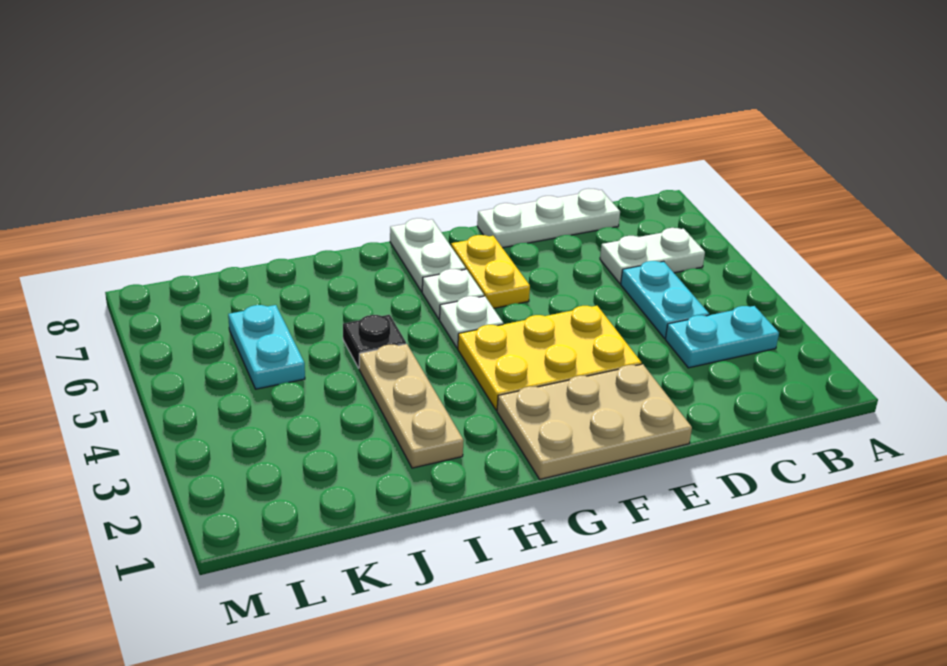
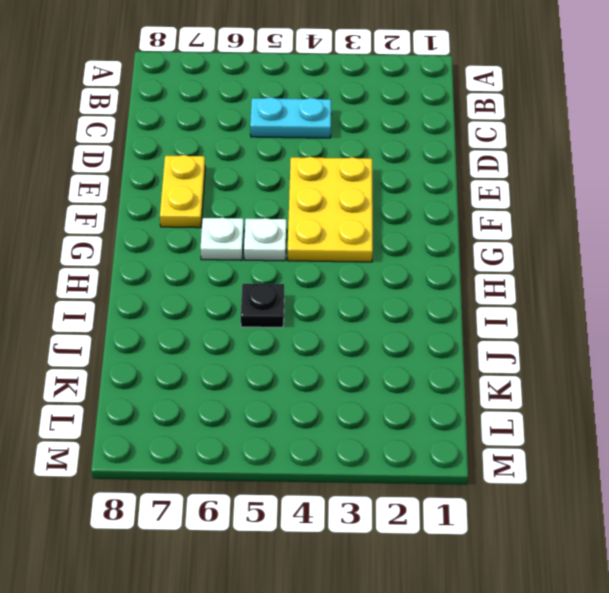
yellow plate E7:F7 level 1 -> yellow plate F6:F7 level 1
none -> cyan plate B3:C3 level 1
none -> white plate B6:C6 level 1
none -> white plate C8:E8 level 1

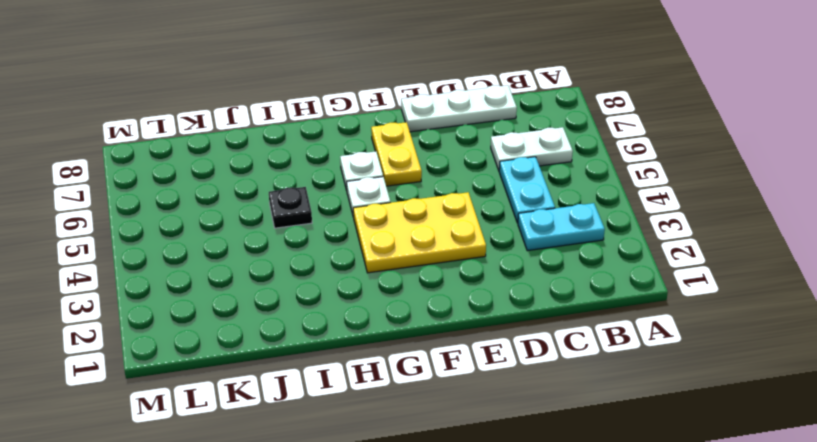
none -> tan plate E1:G2 level 1
none -> white plate G7:G8 level 1
none -> tan plate I2:I4 level 1

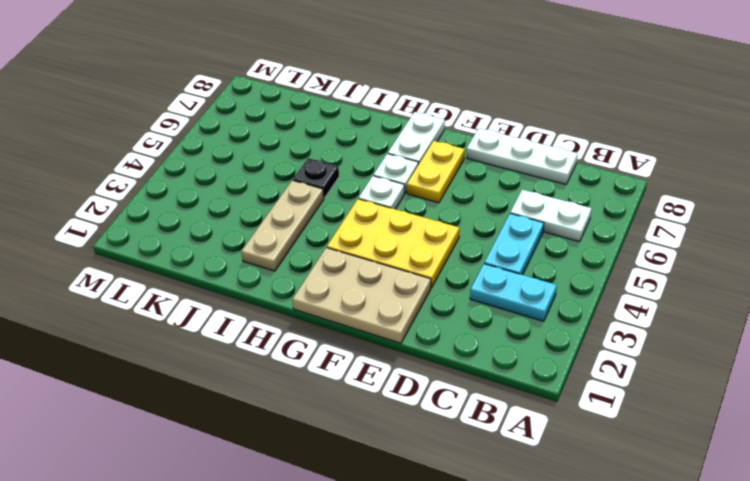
none -> cyan plate K5:K6 level 1

